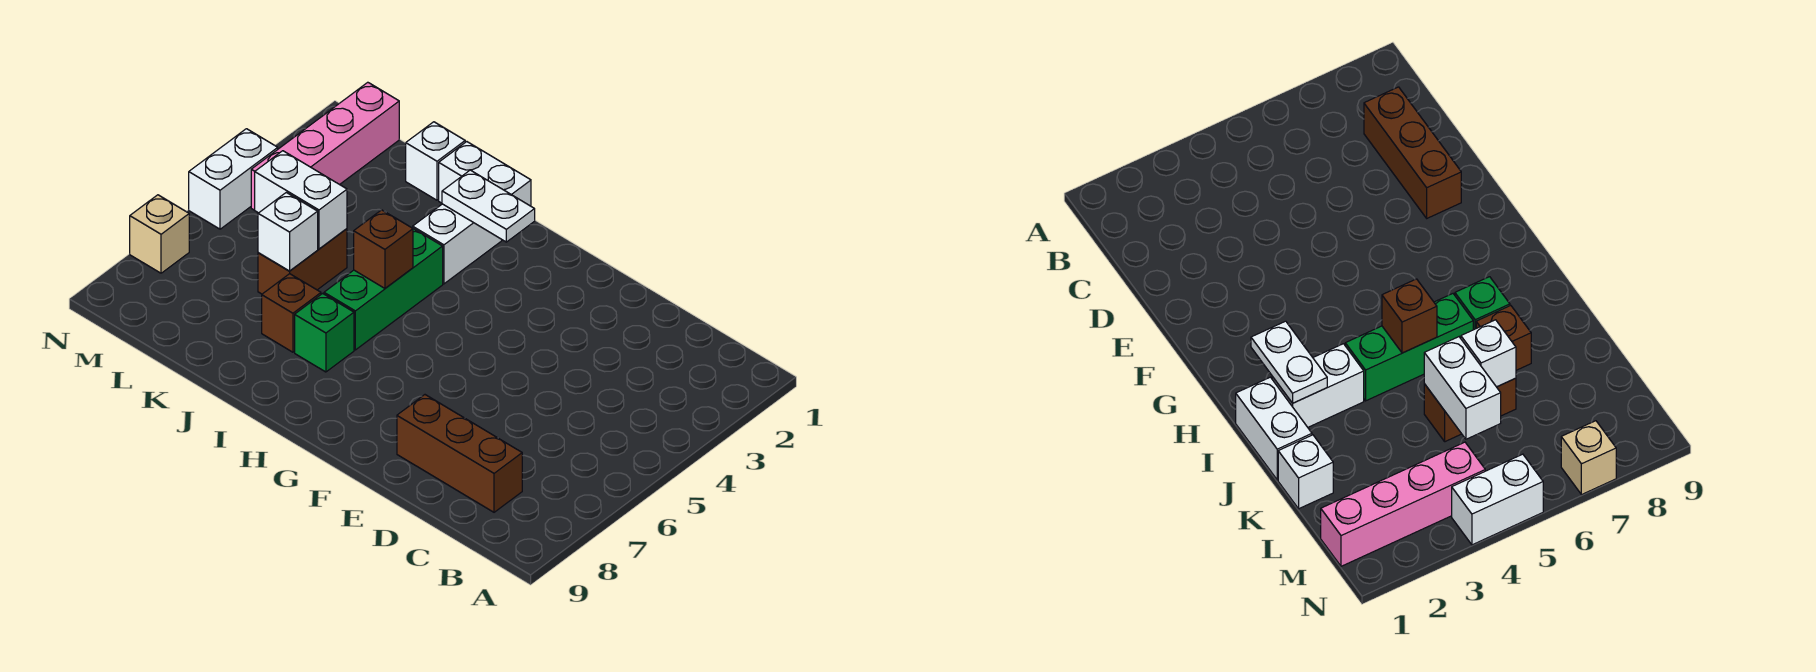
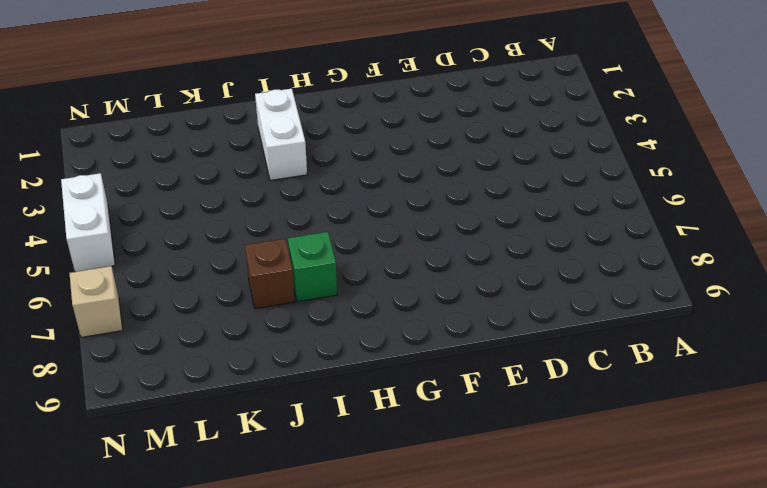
none -> brown brick C8:E8 level 1
none -> white brick I1:J1 level 1
none -> green brick I4:I6 level 1

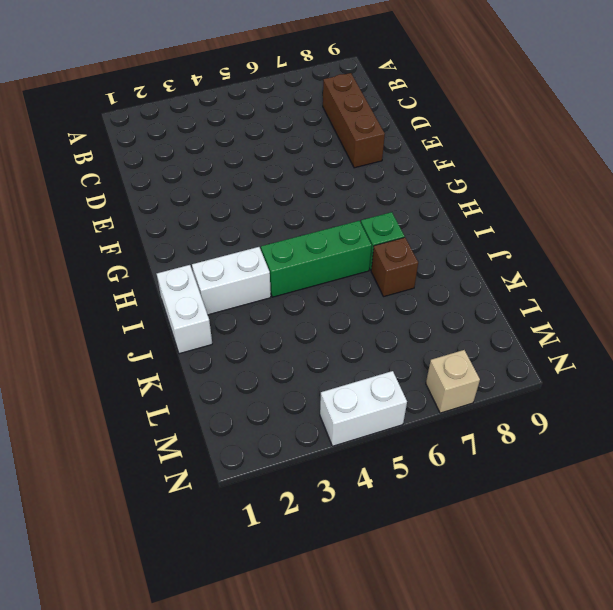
none -> white brick K1 level 1
none -> brown brick K5:K6 level 1
none -> pink brick M1:M4 level 1

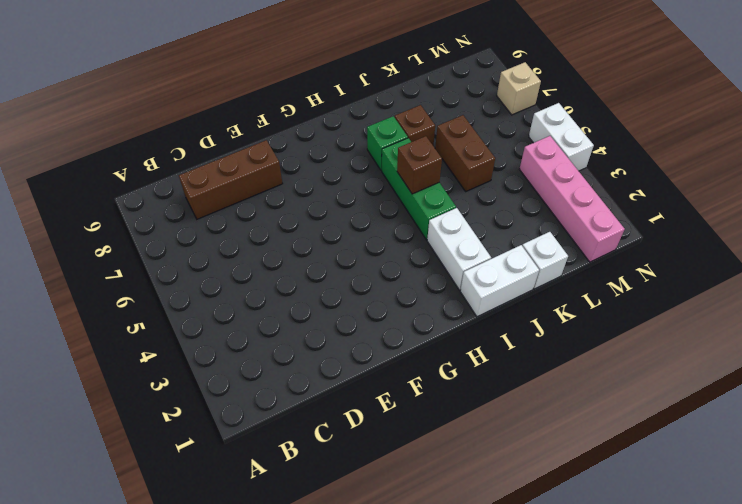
none -> white plate H2:I2 level 2
none -> white brick K5:L5 level 2
none -> white brick K6 level 2

